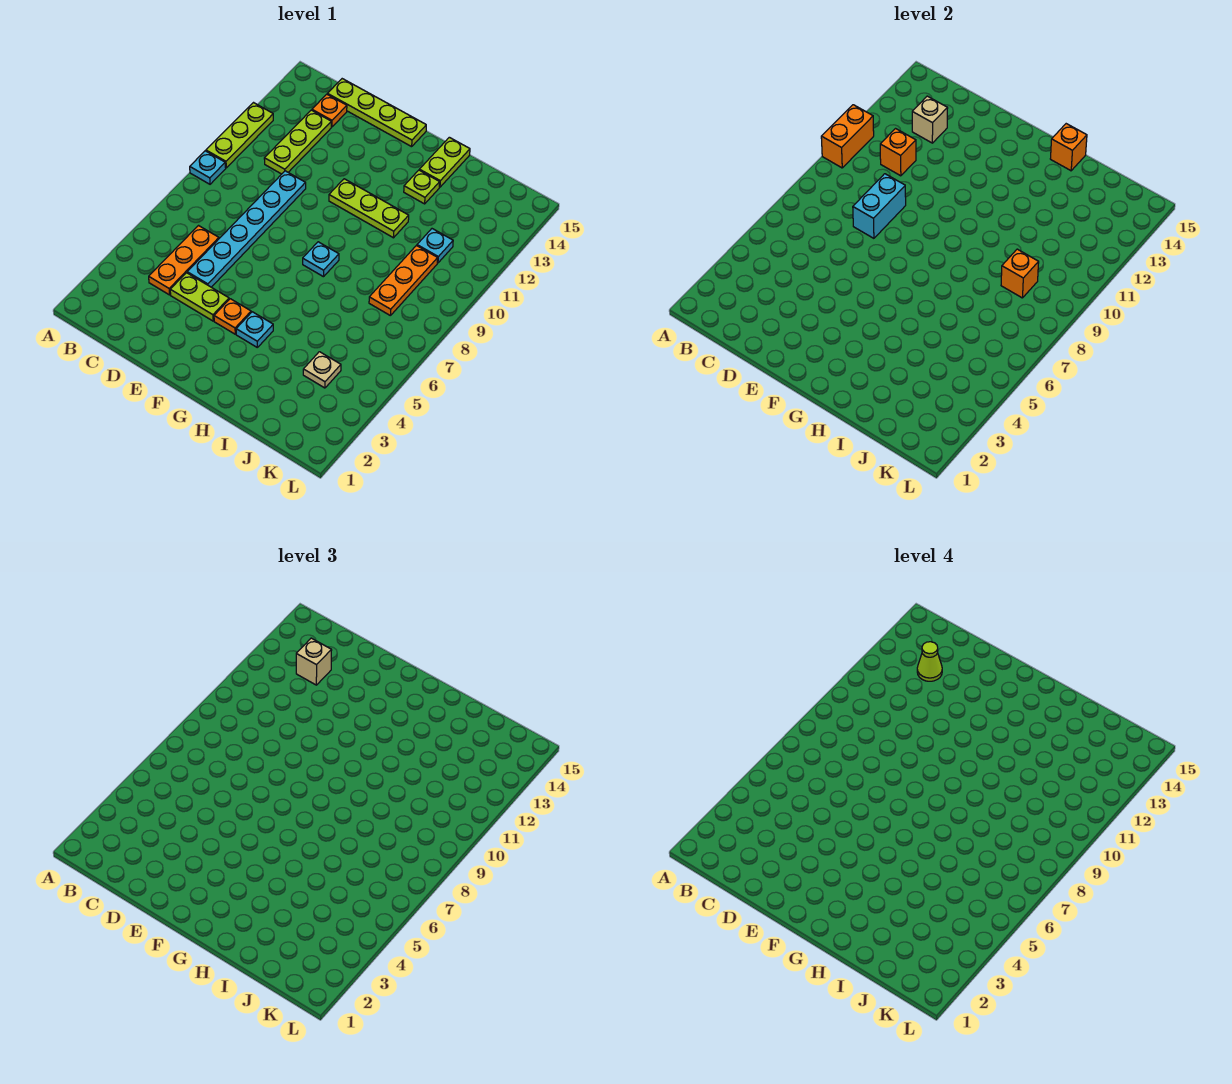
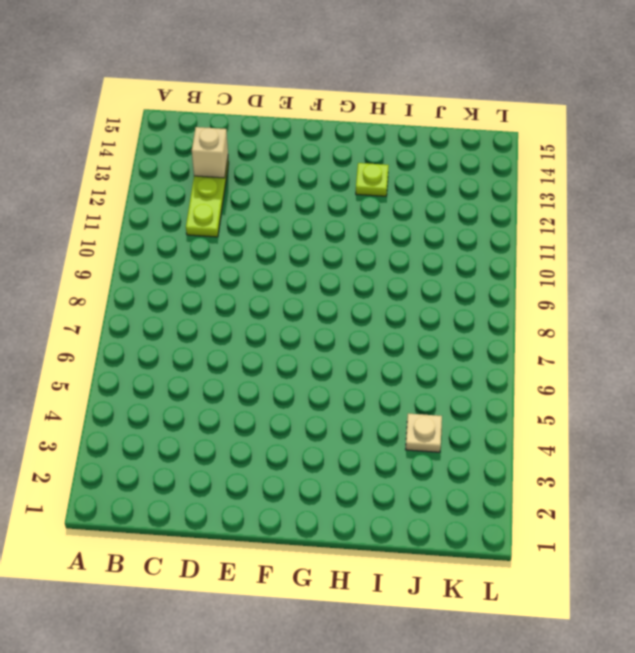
none -> cyan plate A9 level 1
none -> lime plate A10:A12 level 1
none -> orange plate C4:C6 level 1

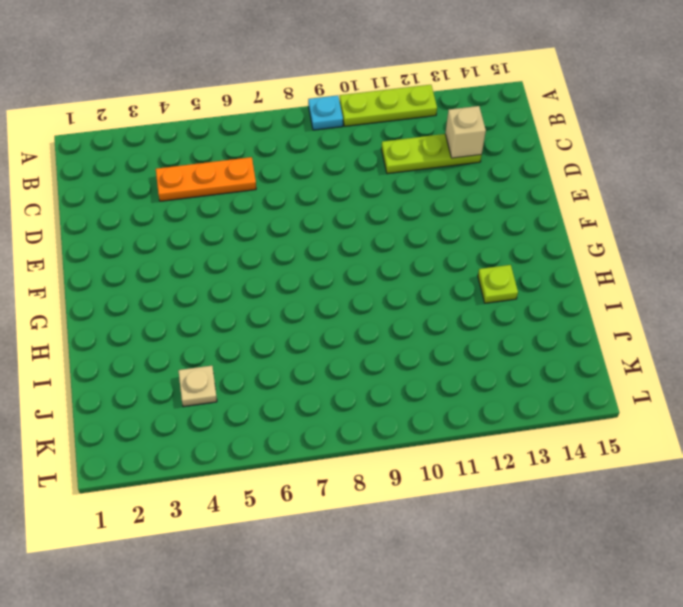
none -> orange plate C14 level 1
none -> lime plate C15:F15 level 1
none -> lime plate D4:E4 level 1

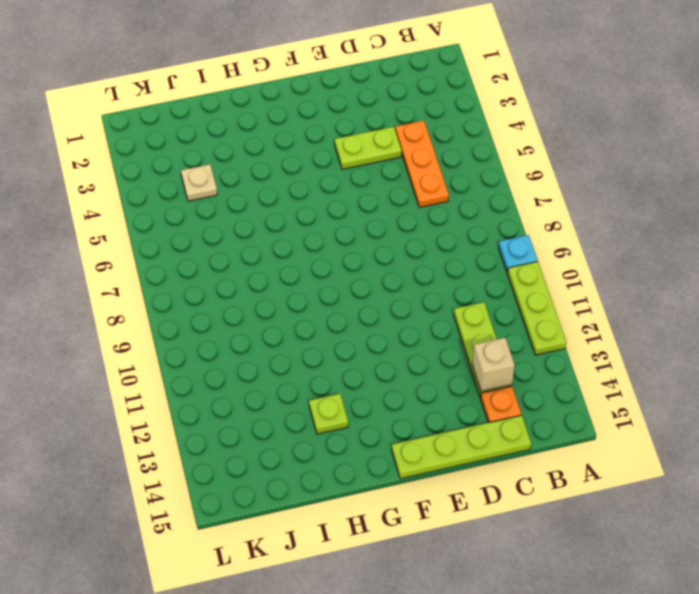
none -> cyan plate D5:D10 level 1
none -> orange plate F4 level 1
none -> lime plate F11:H11 level 1

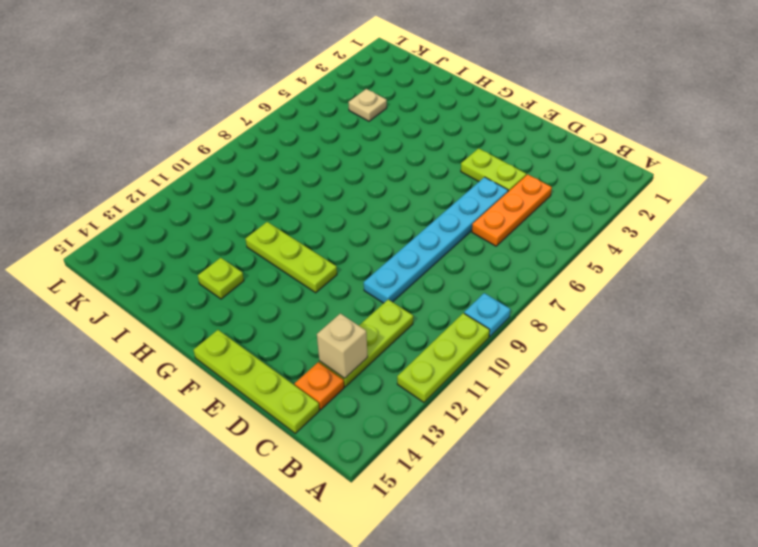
none -> orange plate F4 level 1
none -> cyan plate G4 level 1
none -> cyan plate G8 level 1

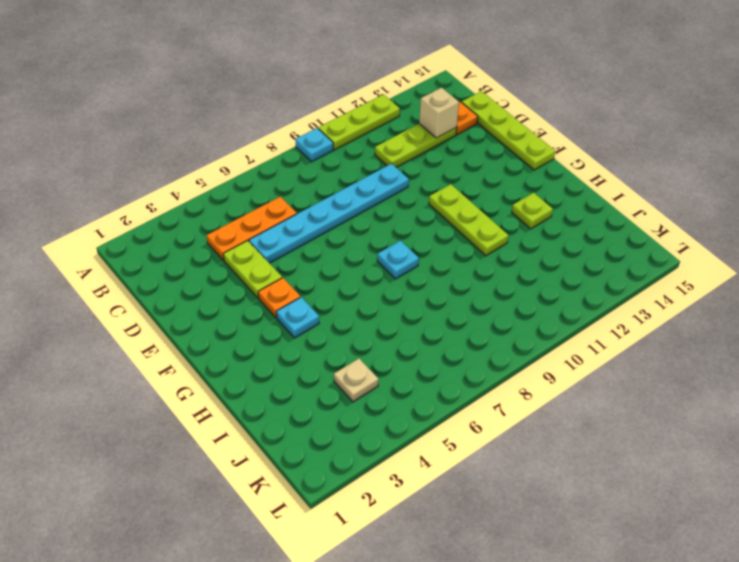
none -> lime plate H14:H15 level 1
none -> orange plate J8:J10 level 1
none -> cyan plate J11 level 1

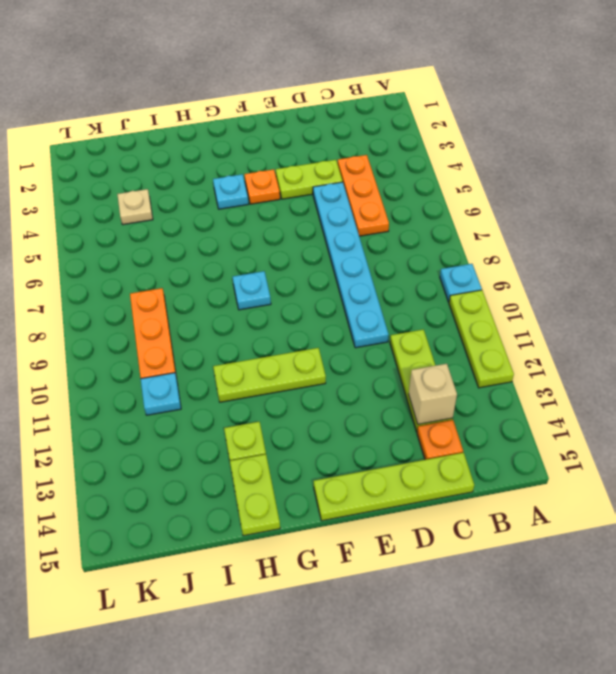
none -> orange brick A10:A11 level 2
none -> orange brick C11 level 2
none -> cyan brick D8:D9 level 2

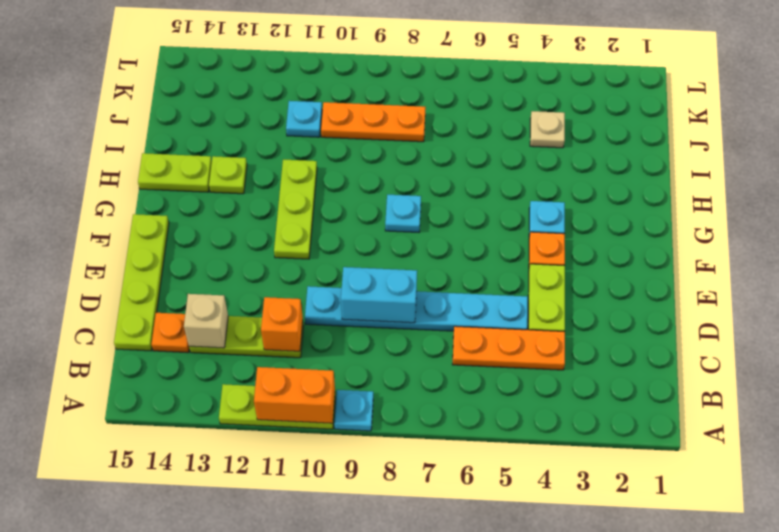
none -> orange brick H15 level 2
none -> orange brick J9 level 2
none -> tan brick C13 level 3

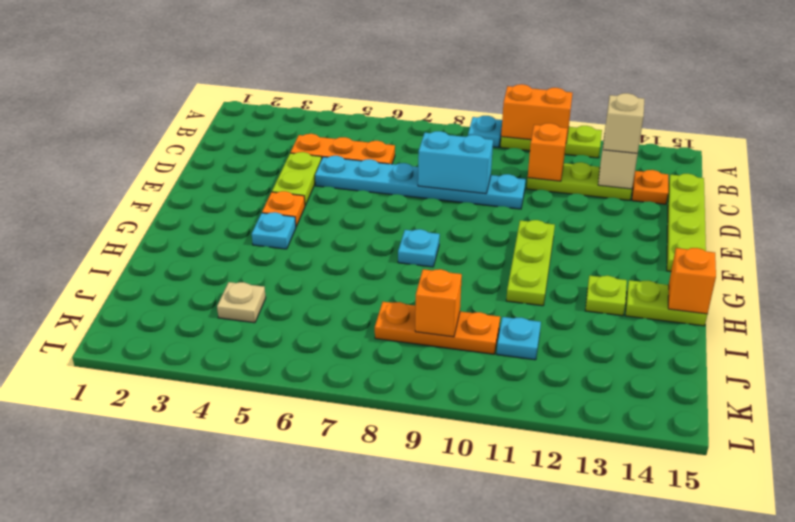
none -> lime cone C13 level 4

